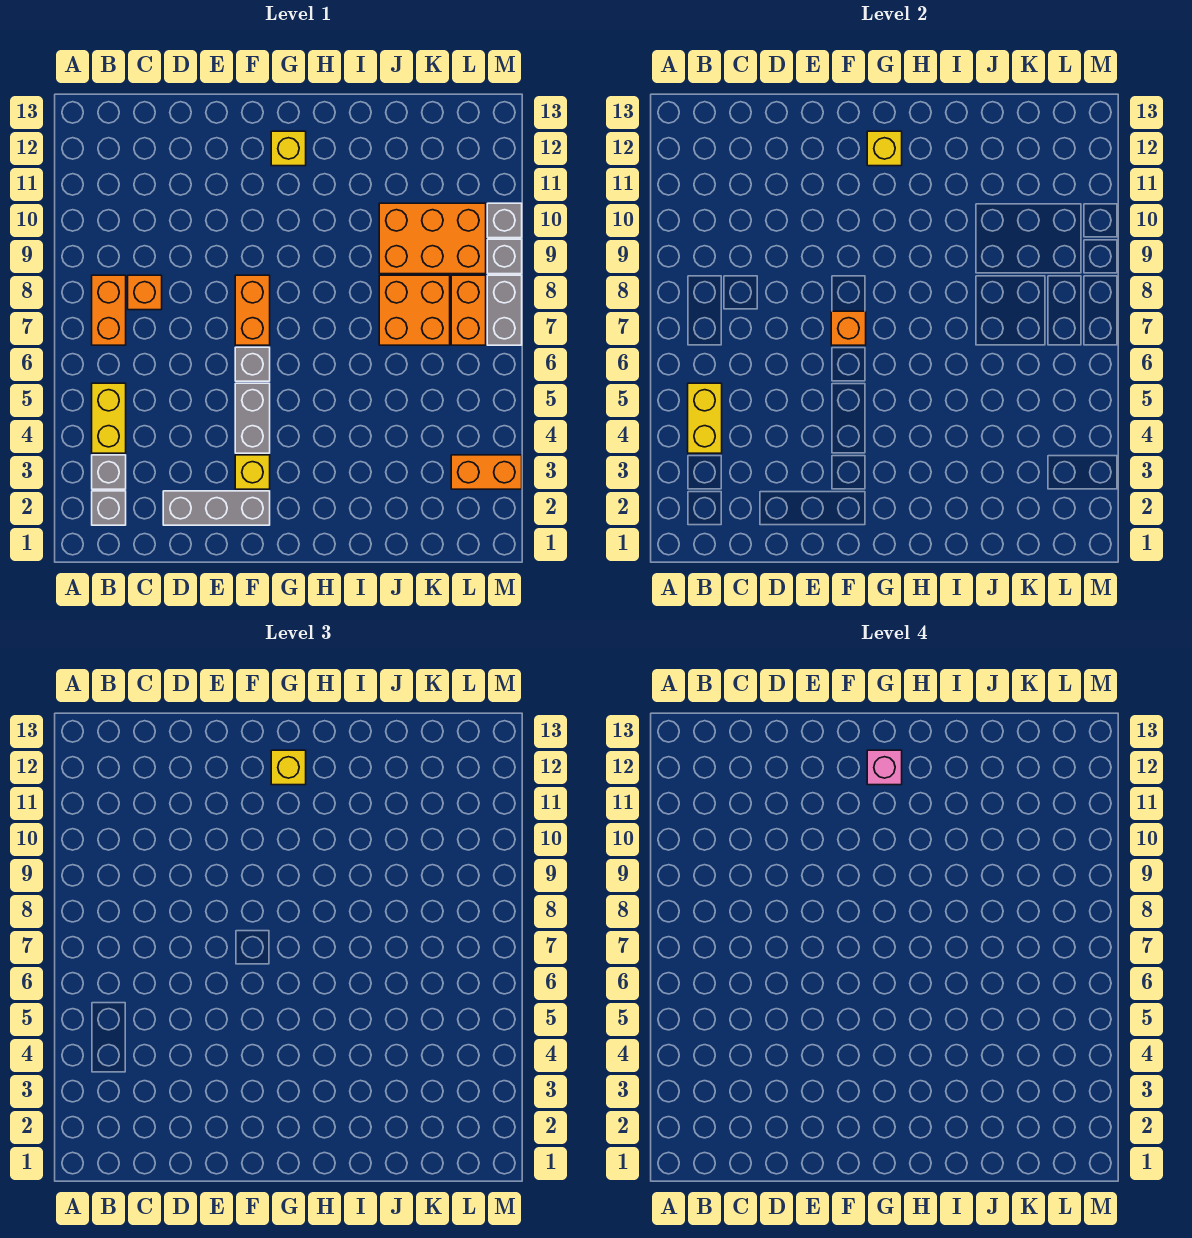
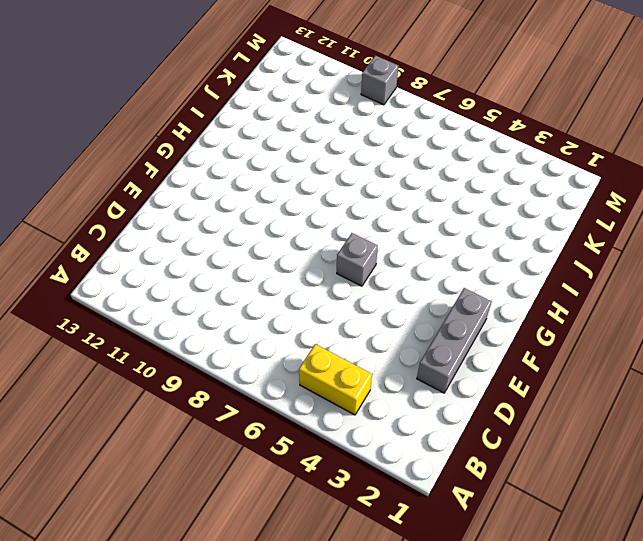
none -> grey brick B2 level 1
none -> grey brick B3 level 1
none -> orange brick B7:B8 level 1

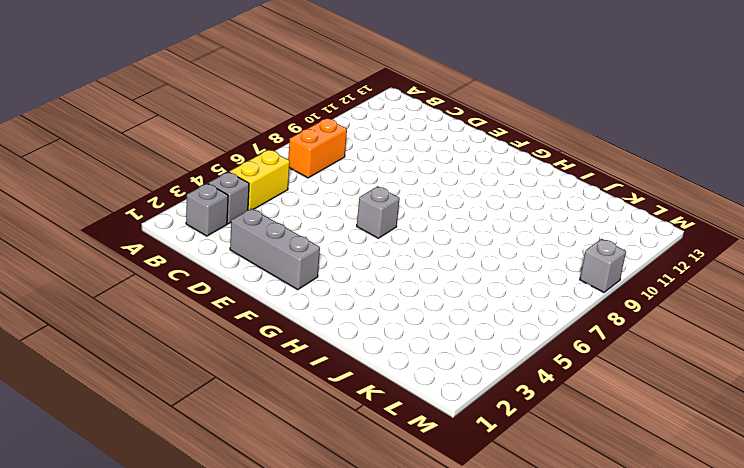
none -> orange brick C8 level 1
none -> yellow brick F3 level 1
none -> grey brick F4:F5 level 1

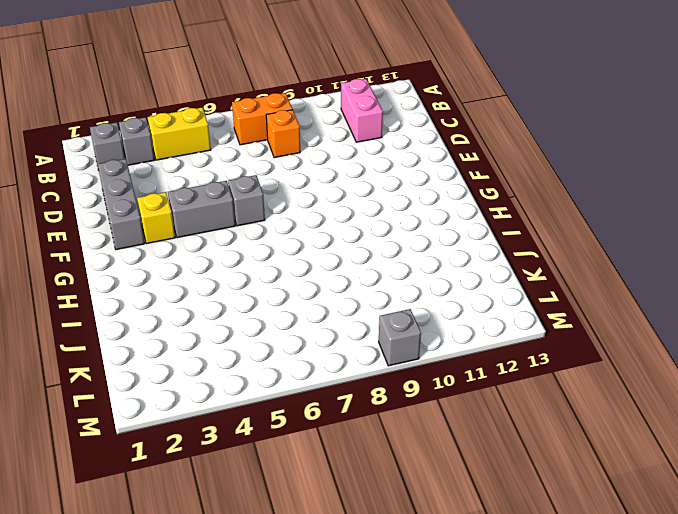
pink brick B11:C11 level 1 -> none
none -> orange brick F7:F8 level 1
none -> yellow brick G12 level 1
none -> orange brick J7:K8 level 1

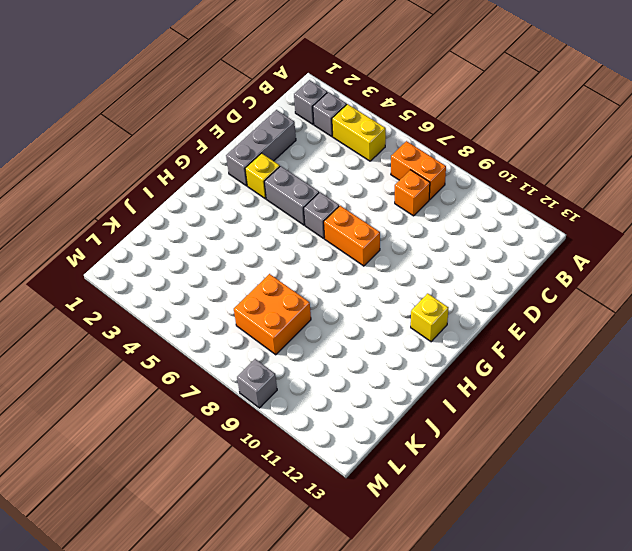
none -> orange brick J9:L10 level 1
none -> orange brick L3:M3 level 1
none -> orange brick L7:L8 level 1

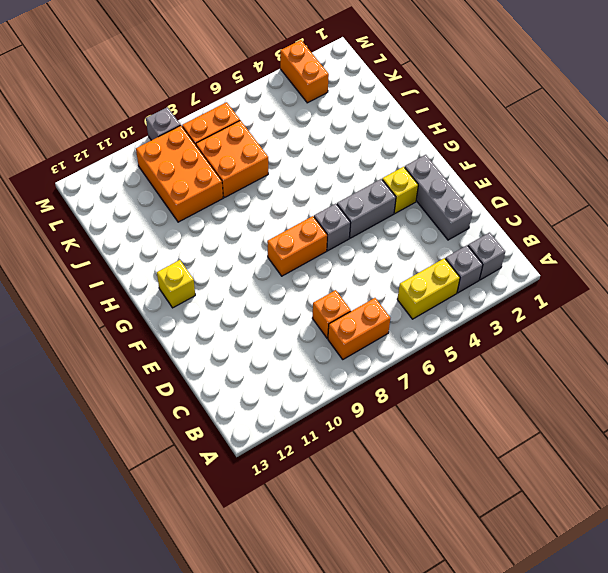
none -> grey brick M7:M8 level 1
none -> grey brick M10 level 1
none -> yellow brick B4:B5 level 2

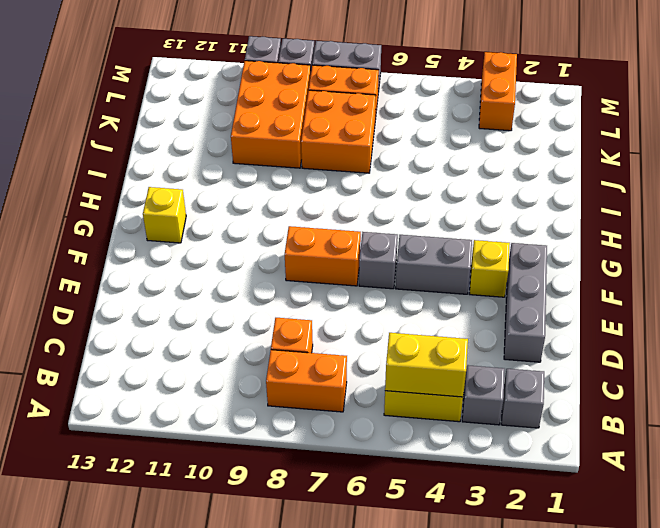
none -> orange brick F7 level 2
none -> yellow brick G12 level 2
none -> yellow brick G12 level 3

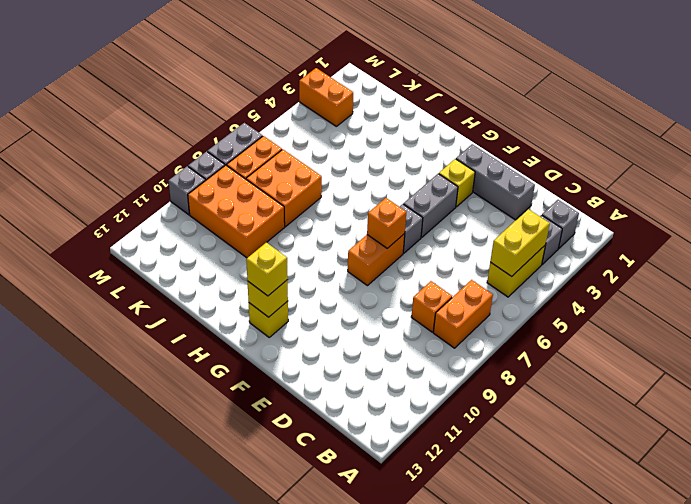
none -> pink brick G12 level 4

